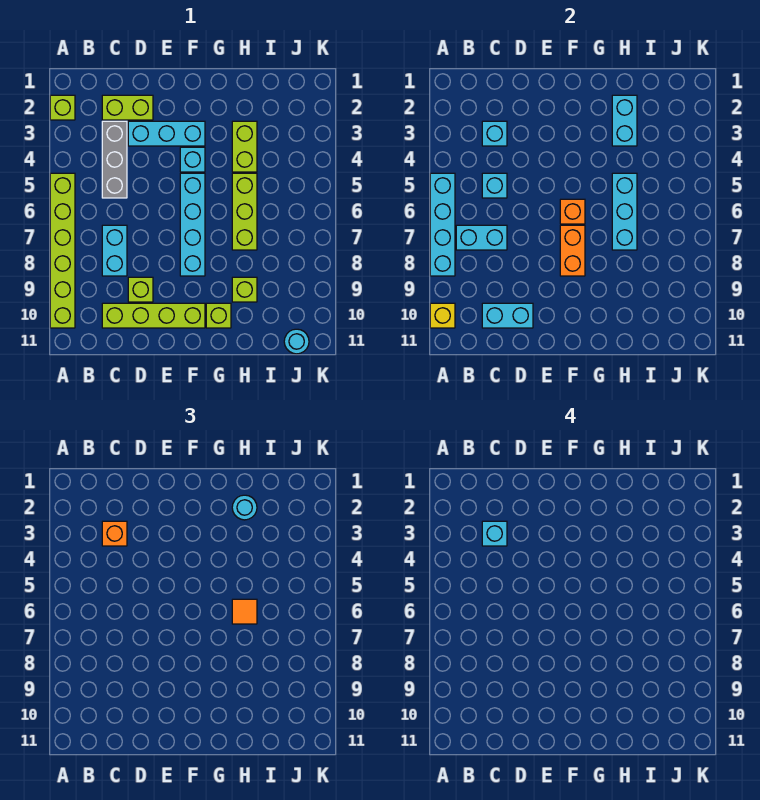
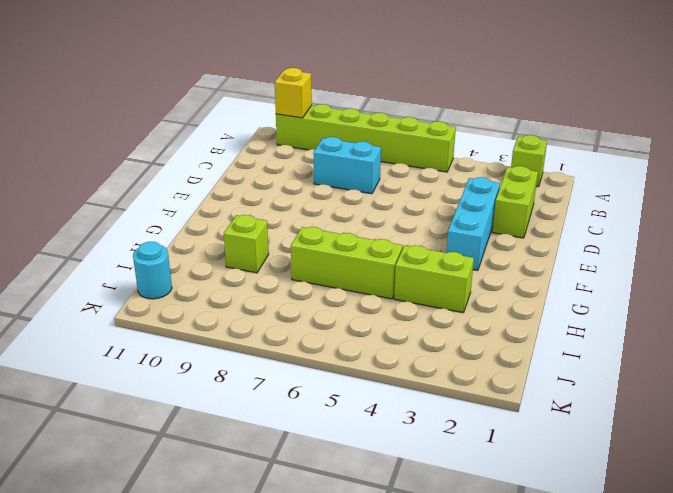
none -> grey brick C3:C5 level 1
none -> lime brick C10:F10 level 1
none -> lime brick D9 level 1

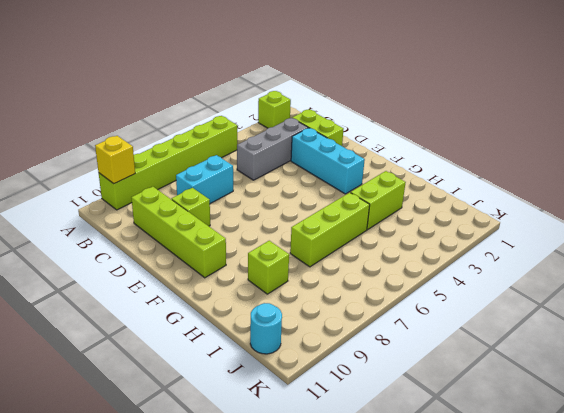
none -> cyan brick F4 level 1
none -> cyan brick F5:F8 level 1
none -> lime brick G10 level 1

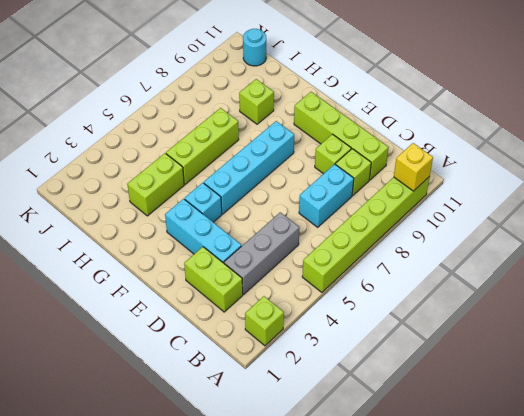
lime brick C9 level 1 -> lime brick G10 level 1
none -> cyan brick A5:A8 level 2
none -> cyan brick B7:C7 level 2
none -> cyan brick C3 level 2

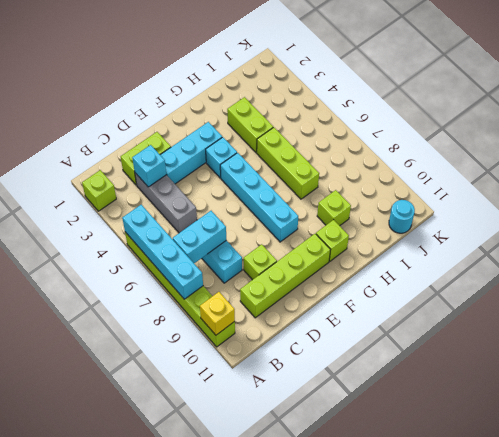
none -> cyan brick C5 level 2
none -> cyan brick C10:D10 level 2
none -> orange brick F6 level 2

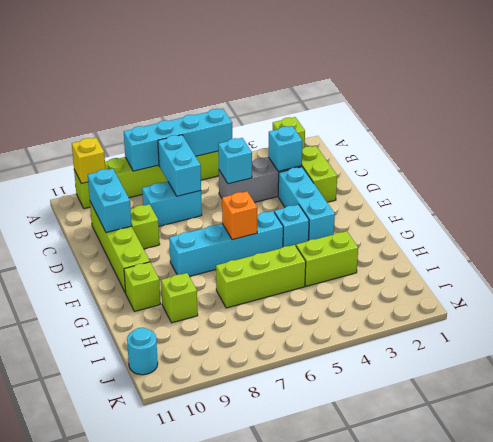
none -> orange brick F7:F8 level 2
none -> cyan brick H2:H3 level 2
none -> cyan brick H5:H7 level 2

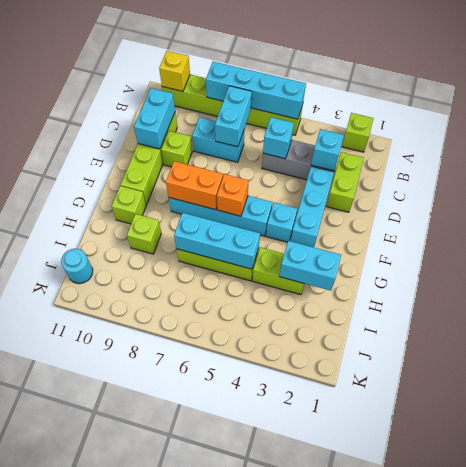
none -> orange brick C3 level 3
none -> cyan round brick H2 level 3
none -> orange tile H6 level 3

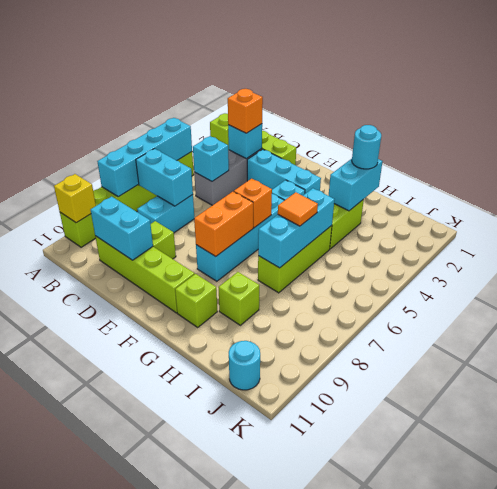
none -> cyan brick C3 level 4

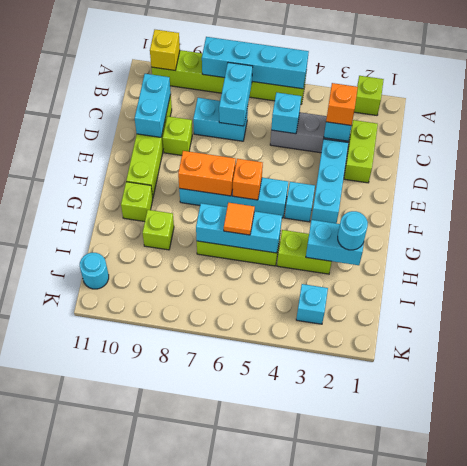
cyan brick J3 level 1 -> cyan brick C3 level 4

